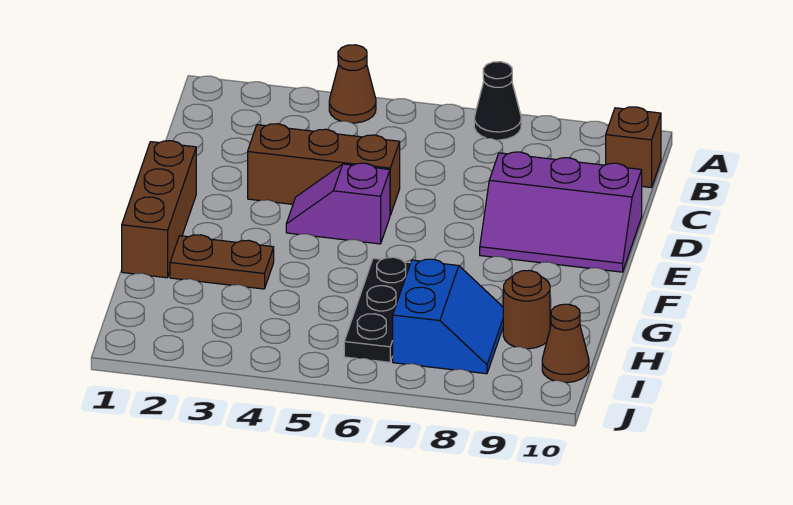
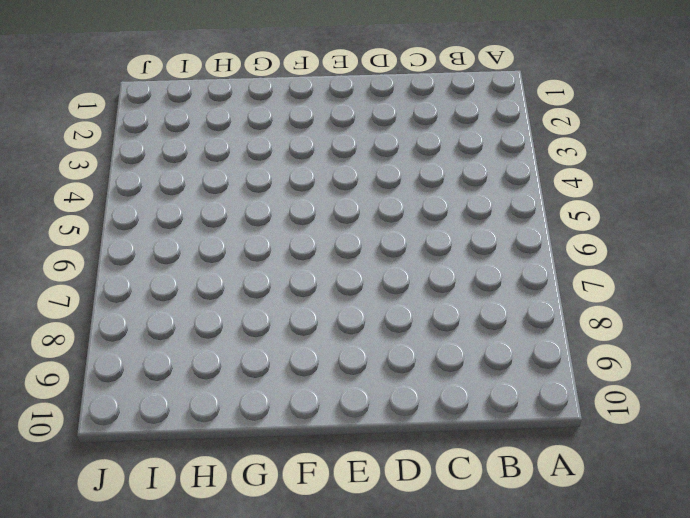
none -> brown cone A4 level 1
none -> black cone A7 level 1
none -> brown brick B10 level 1

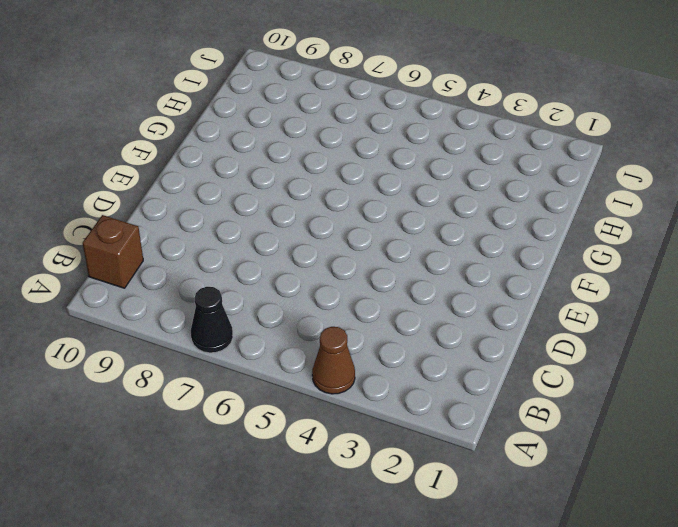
none -> brown brick D3:D5 level 1
none -> purple slope D8:E10 level 1 top D
none -> brown brick E1:G1 level 1

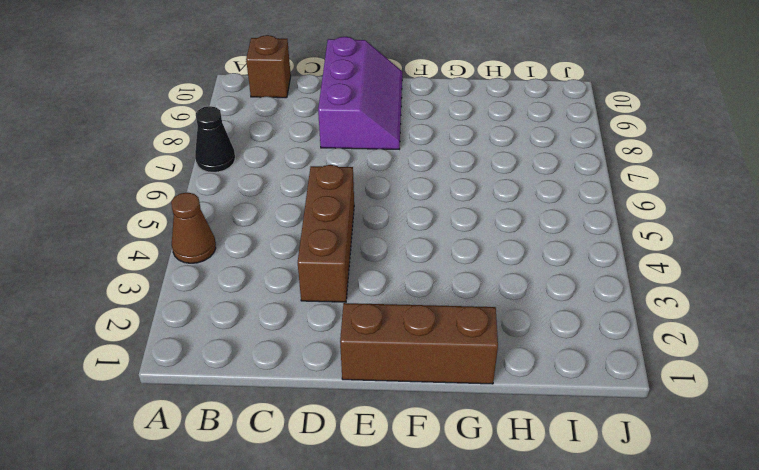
none -> purple slope E4:E5 level 1 top 5
none -> brown plate G2:G3 level 1
none -> black plate G6:I6 level 1

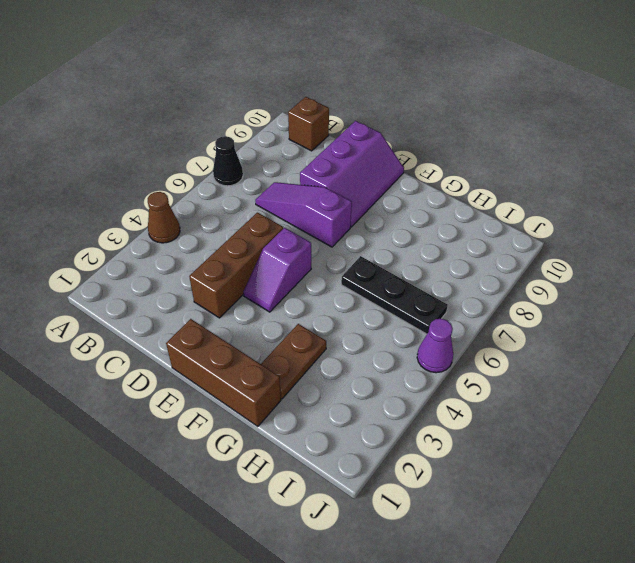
purple slope C7:E7 level 1 top E -> none
purple cone J5 level 1 -> none
none -> blue slope H7:I8 level 1 top 7
none -> brown round brick H9 level 1
none -> brown cone I10 level 1

